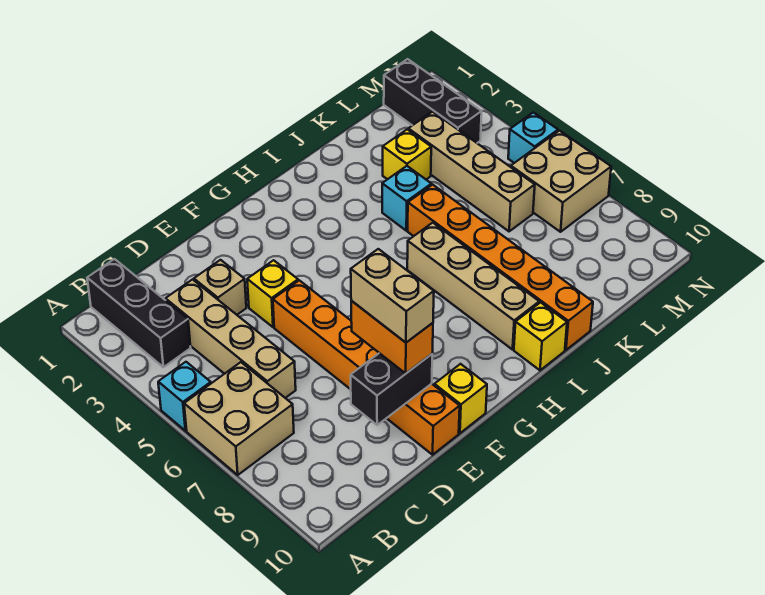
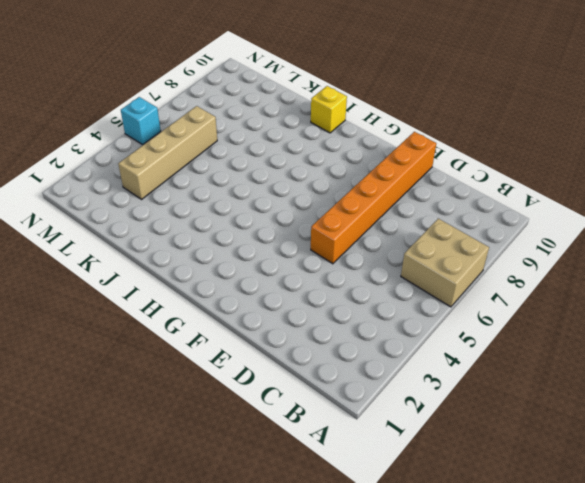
none -> cyan brick A5 level 1
none -> black brick B1:B3 level 1
none -> tan brick C3:C6 level 1

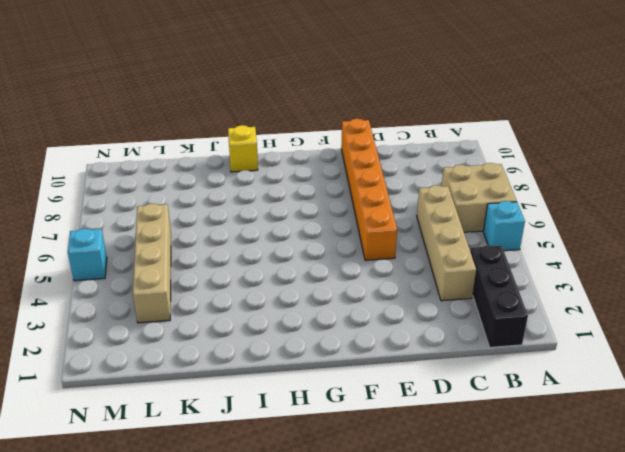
none -> tan brick D3 level 1
none -> yellow brick E4 level 1
none -> yellow brick F10 level 1

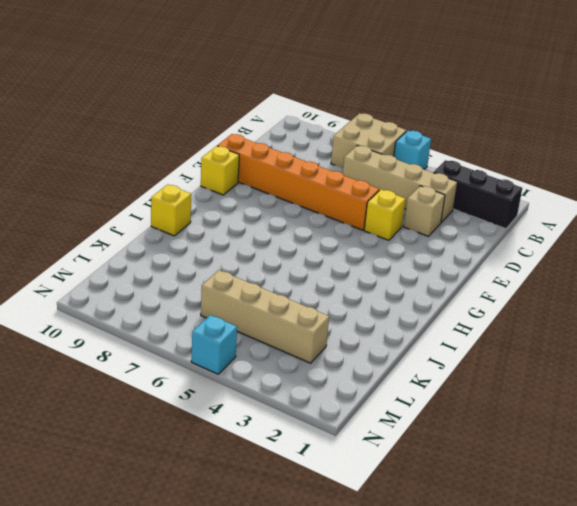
none -> tan brick I6:I9 level 1
none -> cyan brick J4 level 1
none -> orange brick J5:J10 level 1

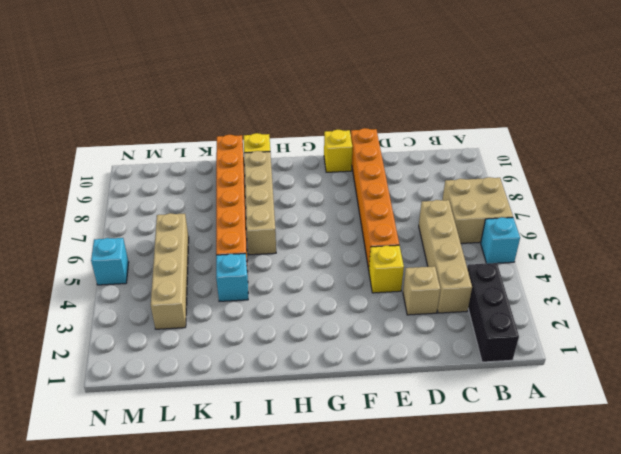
none -> yellow brick K3 level 1
none -> black brick M1:M3 level 1
none -> tan brick M6:N7 level 1

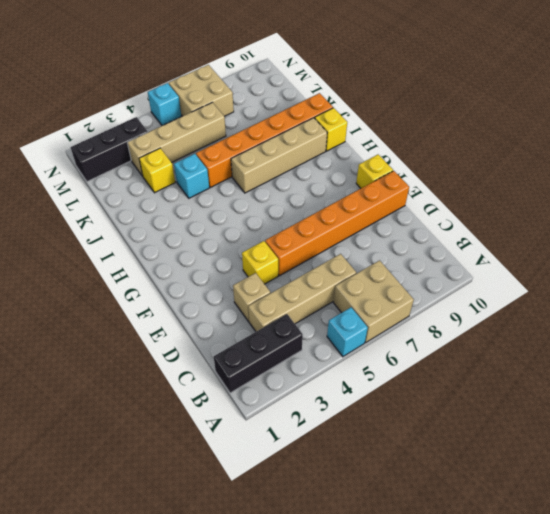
none -> black brick D9:E9 level 2
none -> orange brick E8:E9 level 3
none -> tan brick E8:E9 level 4

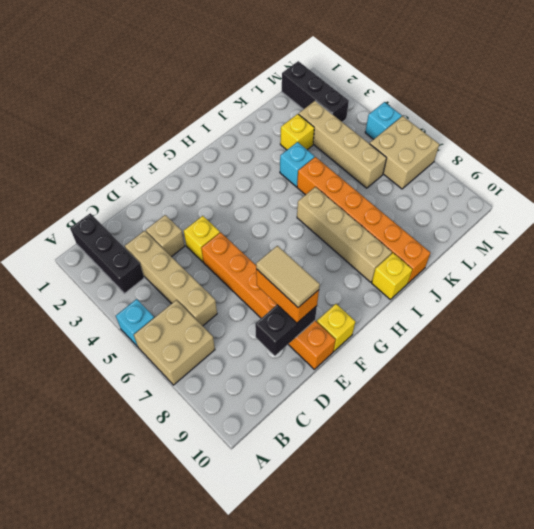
tan tile E8:E9 level 4 -> tan brick E8:E9 level 4

